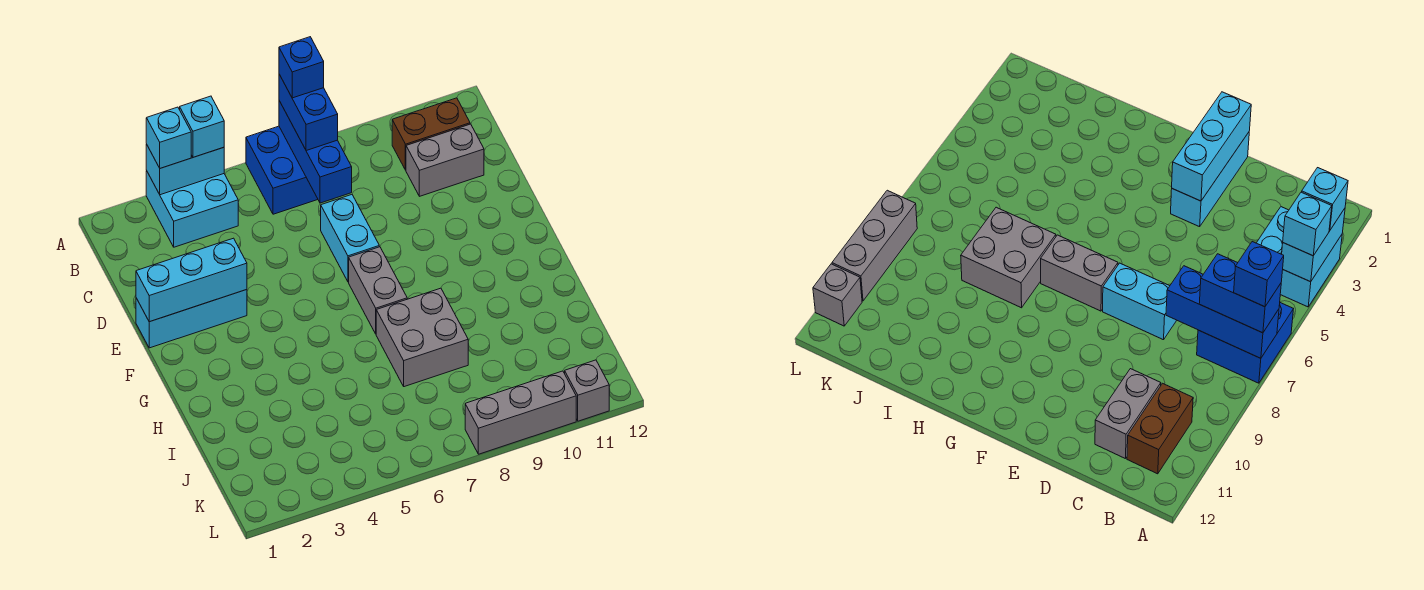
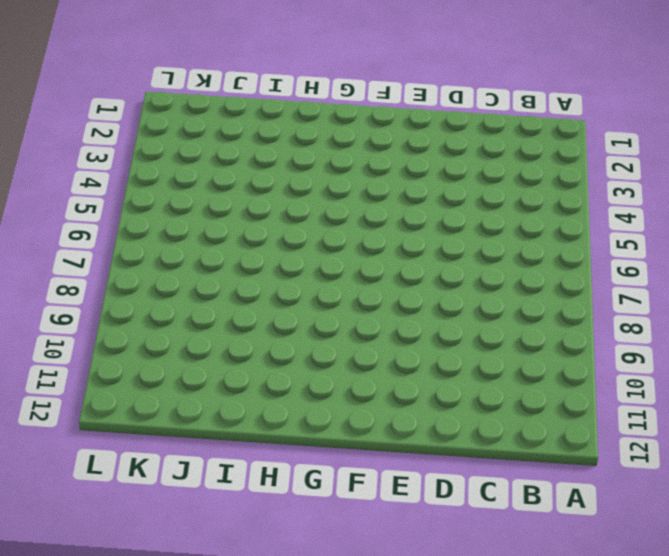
none -> cyan brick A3:B4 level 1
none -> blue brick A6:B7 level 1
none -> brown brick B10:B11 level 1

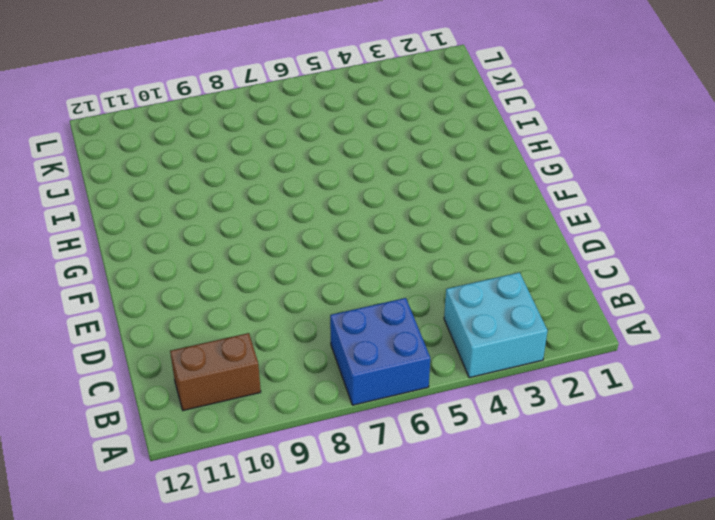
none -> grey brick C10:C11 level 1
none -> cyan brick D7:E7 level 1
none -> cyan brick E1:E3 level 1

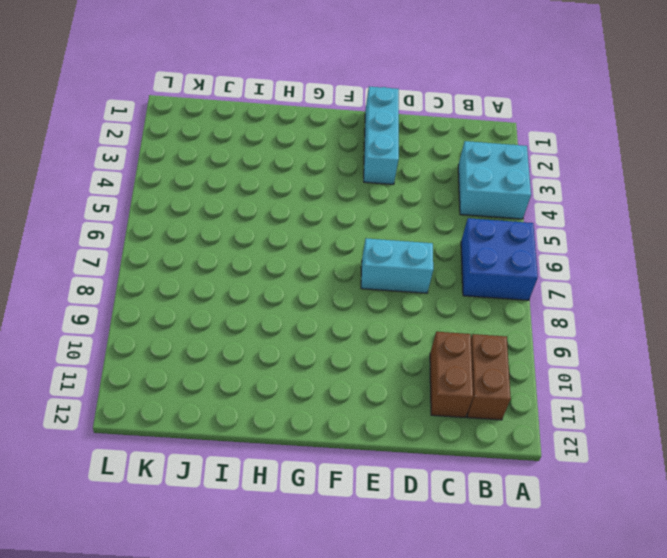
brown brick C10:C11 level 1 -> grey brick C10:C11 level 1
none -> grey brick F7:G7 level 1
none -> grey brick H7:I8 level 1
none -> grey brick L8:L10 level 1

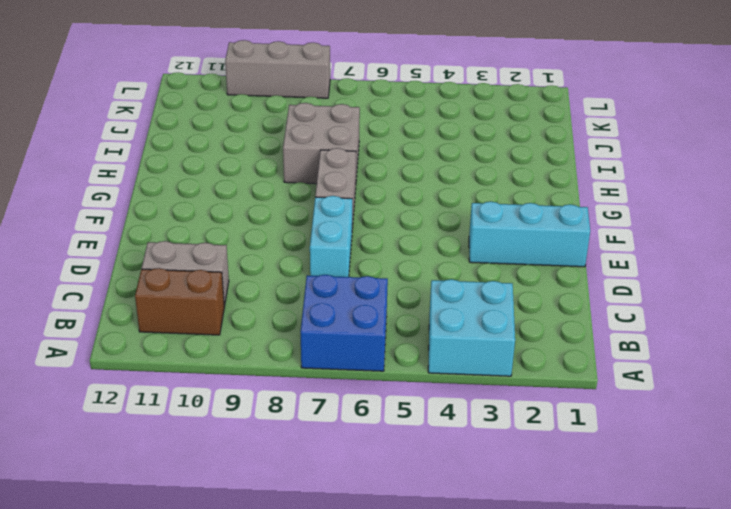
none -> grey brick L11 level 1
none -> cyan brick A3:A4 level 2
none -> blue brick A7:C7 level 2

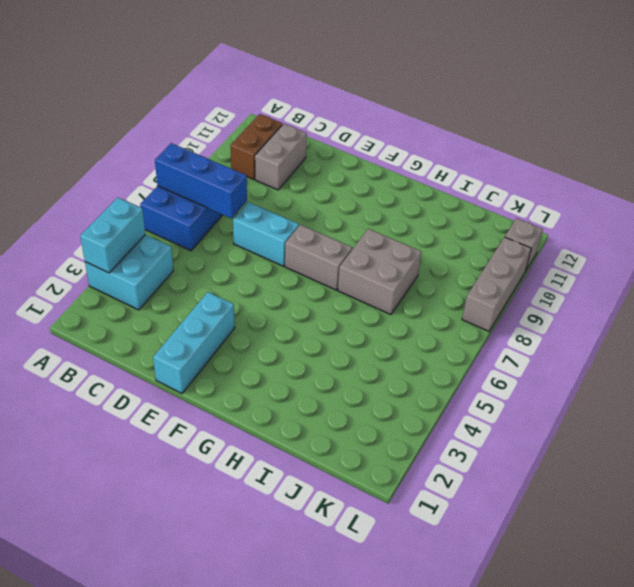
none -> cyan brick E1:E3 level 2
none -> cyan brick A3 level 3
none -> cyan brick A4 level 3

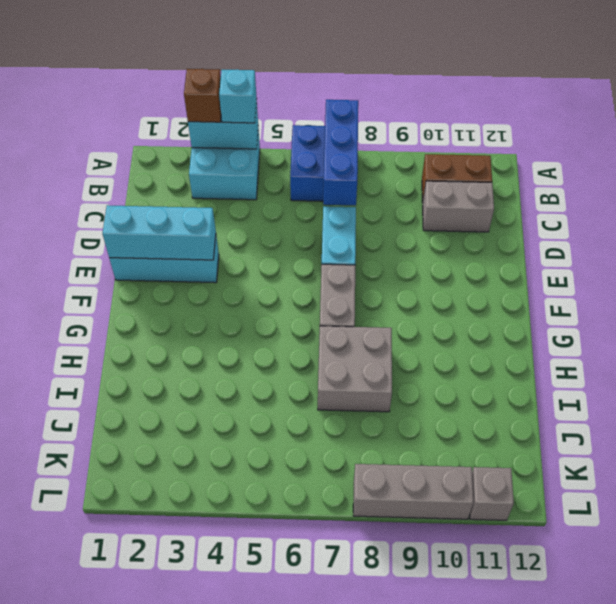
brown brick A3 level 3 -> cyan brick A3 level 3
none -> blue brick A7:B7 level 3
none -> blue brick A7 level 4

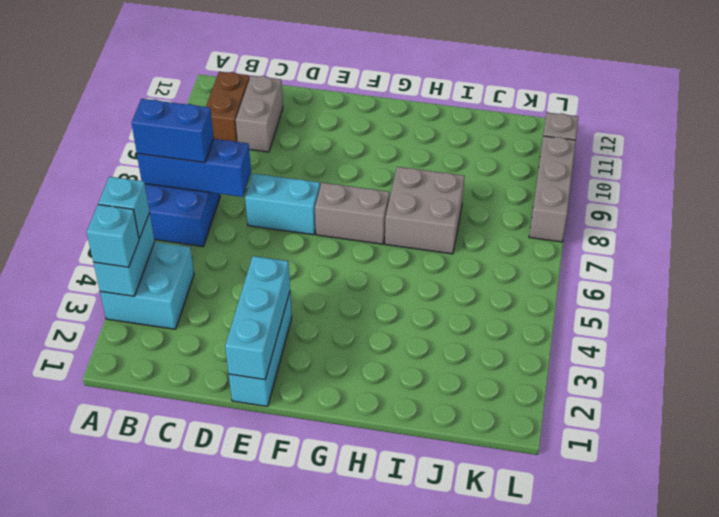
none -> blue brick A7 level 4

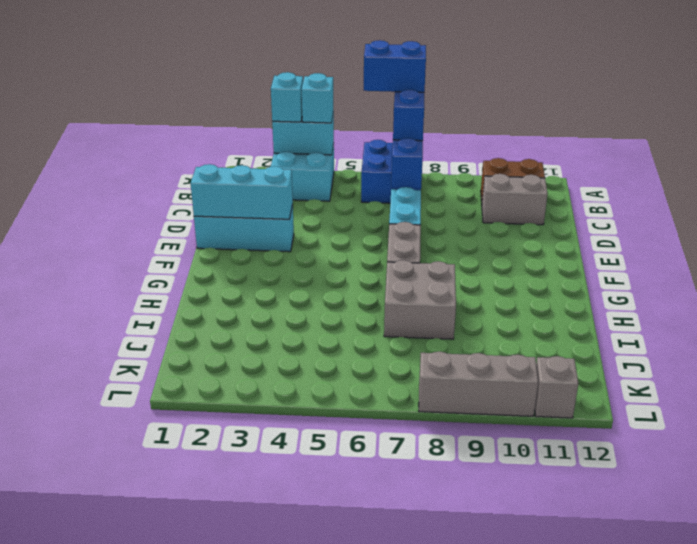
blue brick A6:A7 level 4 -> blue brick A7 level 4

